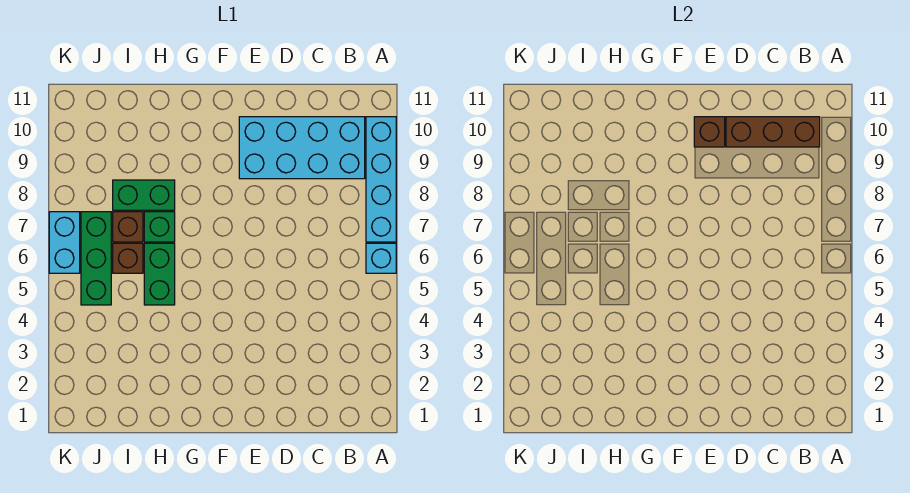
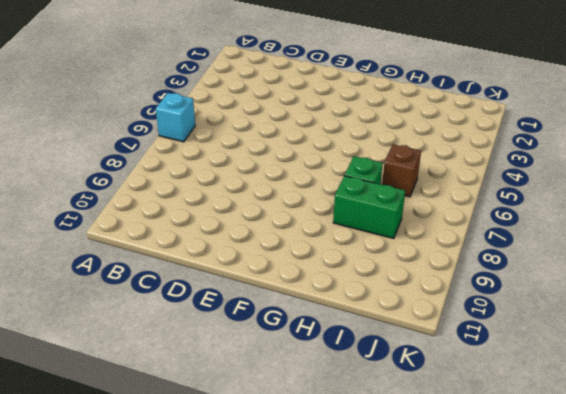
none -> cyan brick A7:A10 level 1
none -> cyan brick B9:E10 level 1
none -> green brick H5:H6 level 1

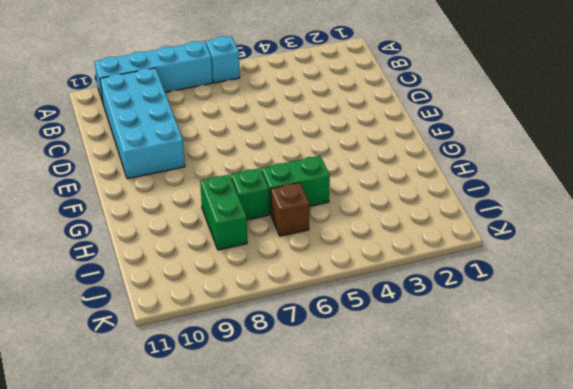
none -> brown brick I7 level 1
none -> green brick J5:J7 level 1
none -> cyan brick K6:K7 level 1

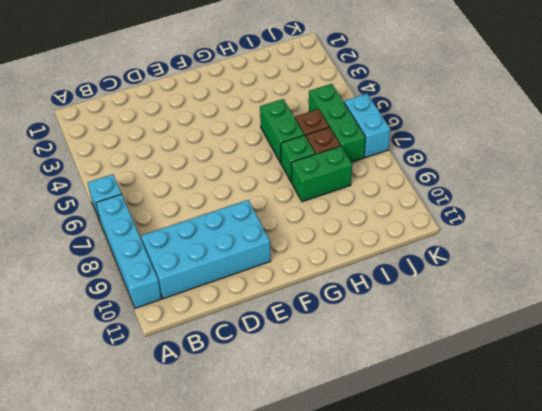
none -> brown brick B10:D10 level 2
none -> brown brick E10 level 2

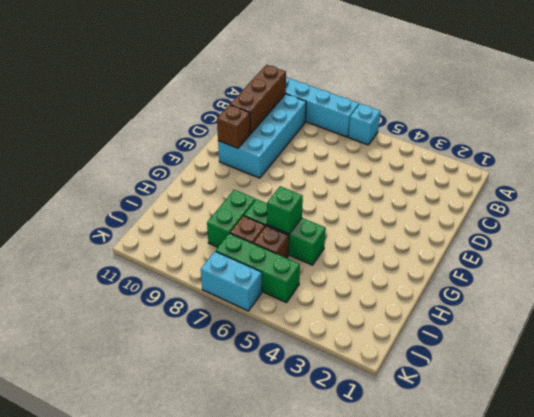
green brick H6 level 2 -> none

